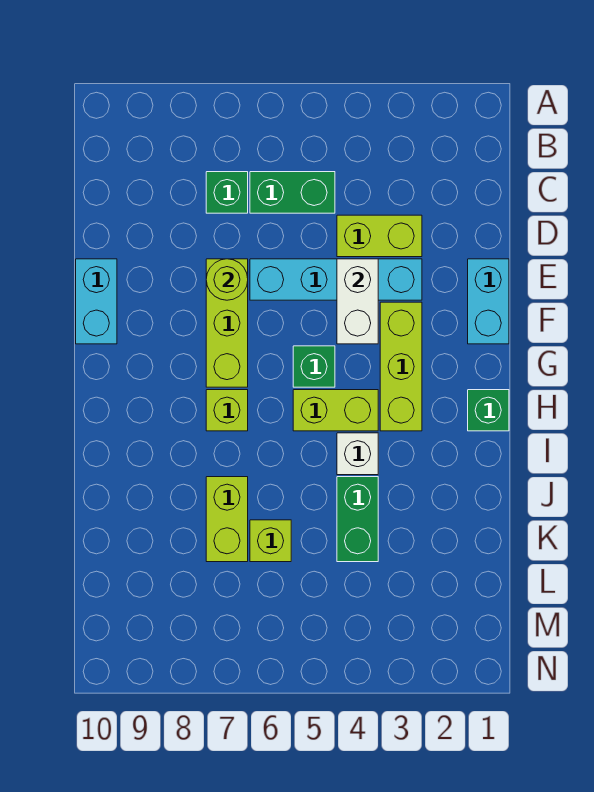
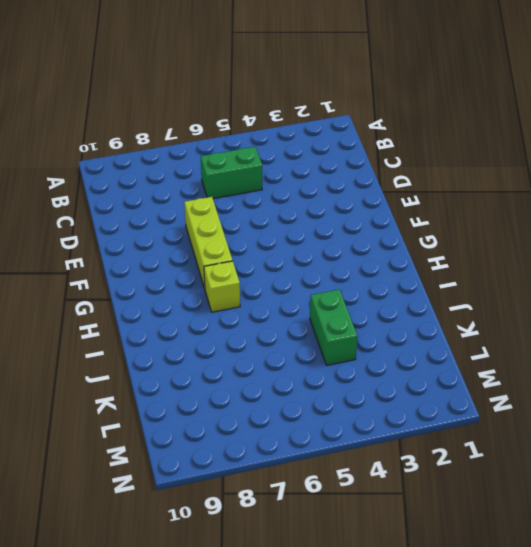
none -> green brick C7 level 1
none -> lime brick D3:D4 level 1
none -> cyan brick E1:F1 level 1

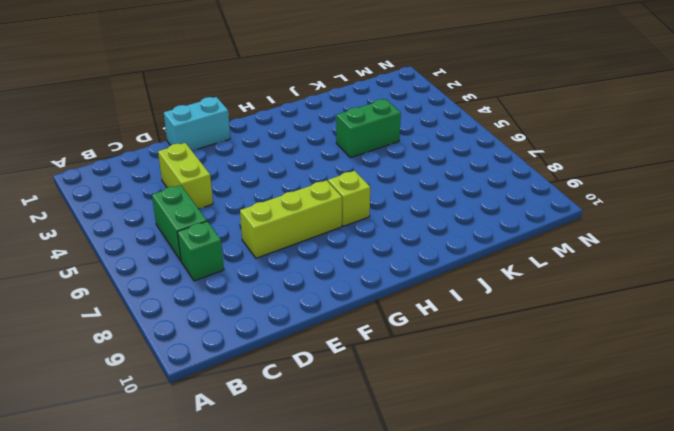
none -> cyan brick E3:E6 level 1
none -> cyan brick E10:F10 level 1
none -> lime brick F3:H3 level 1

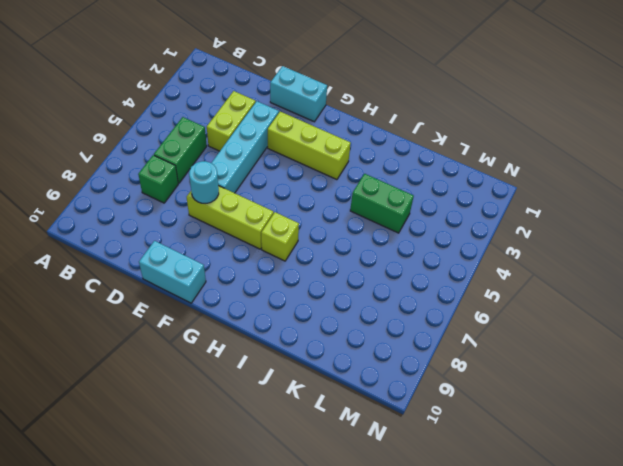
cyan round brick E7 level 2 -> lime round brick E7 level 2
none -> green brick G5 level 1
none -> green brick H1 level 1
none -> lime brick H4:H5 level 1

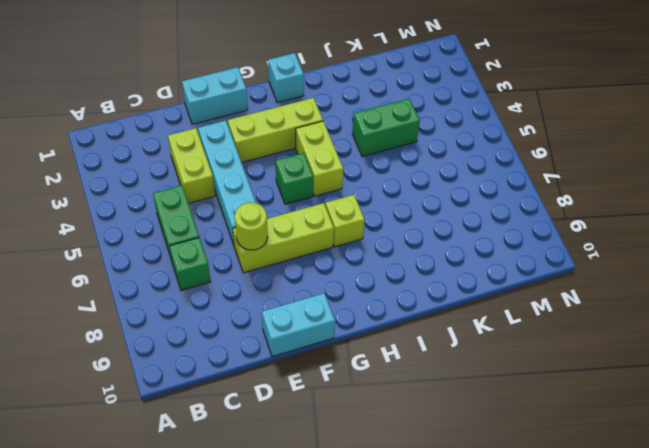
cyan brick H1 level 1 -> green brick H1 level 1
none -> white brick I4 level 1
none -> lime brick J7:K7 level 1
none -> lime brick K6 level 1

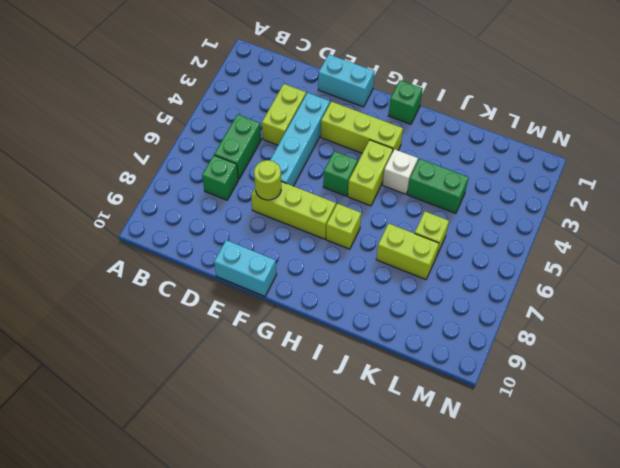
none -> white brick E4:F4 level 2

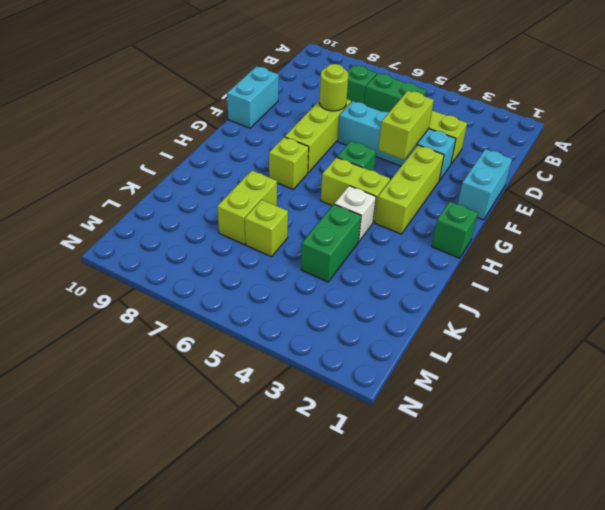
lime brick E4:F4 level 2 -> white brick E4:F4 level 2

